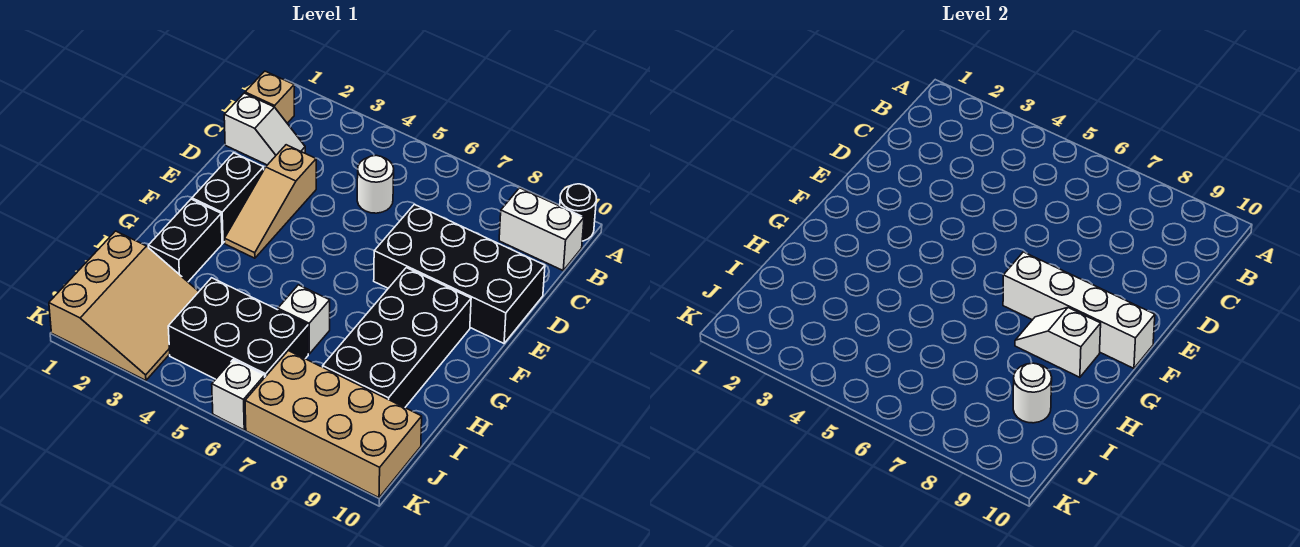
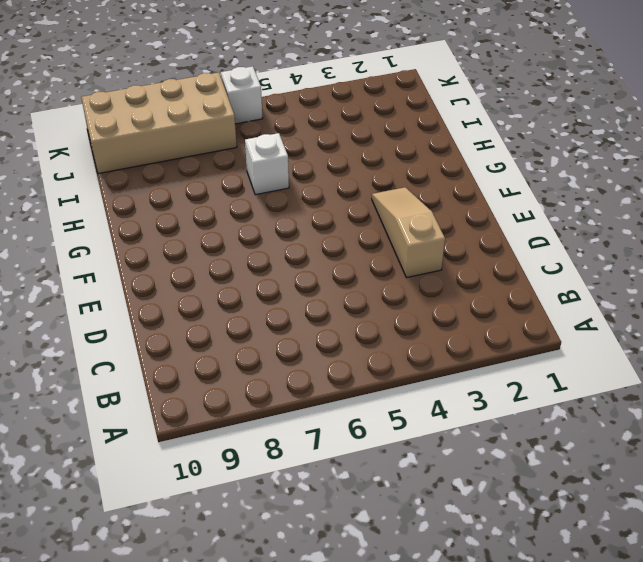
none -> black round brick A10 level 1
none -> tan brick B1 level 1
none -> white brick B9:B10 level 1

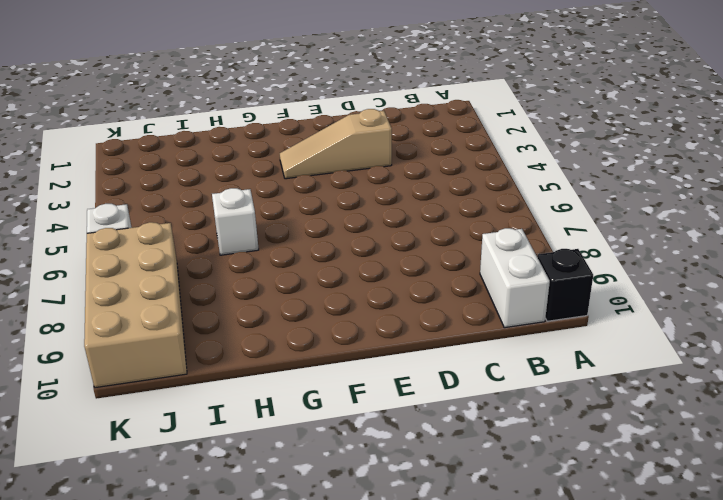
black brick A10 level 1 -> black round brick A10 level 1
none -> tan brick B1 level 1
none -> white slope C1:C2 level 1 top 1
none -> white round brick C5 level 1

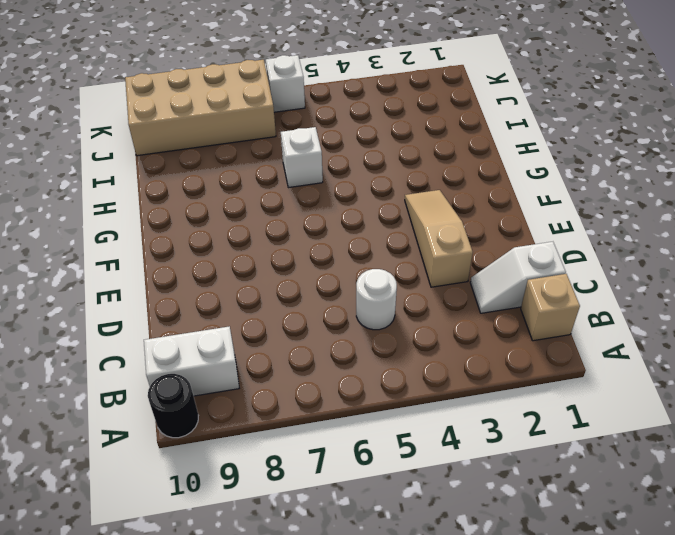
none -> black brick D7:E10 level 1
none -> black brick E2:F2 level 1
none -> black brick F8:I9 level 1

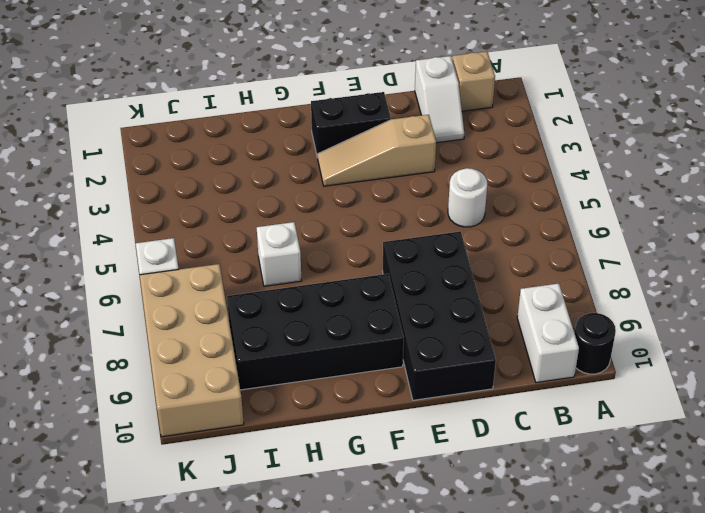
none -> black brick G2:H2 level 1
none -> tan slope I1:K3 level 1 top 1
none -> black brick I4:J6 level 1

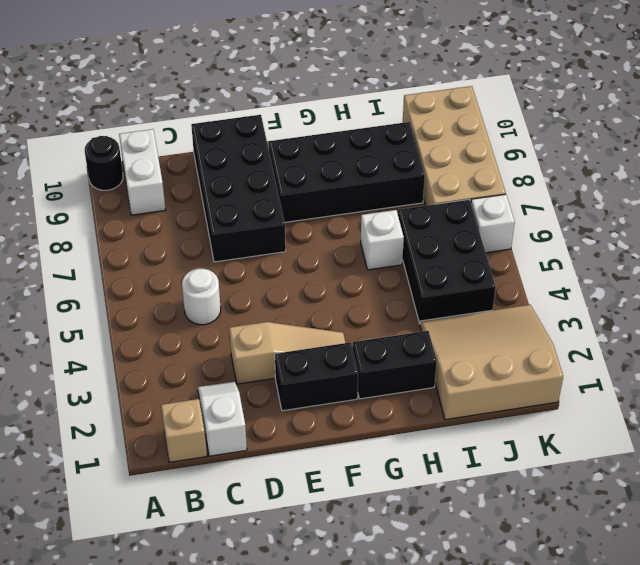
none -> white brick F7:F10 level 2
none -> white slope G8:G9 level 2 top 9
none -> white round brick I9 level 2

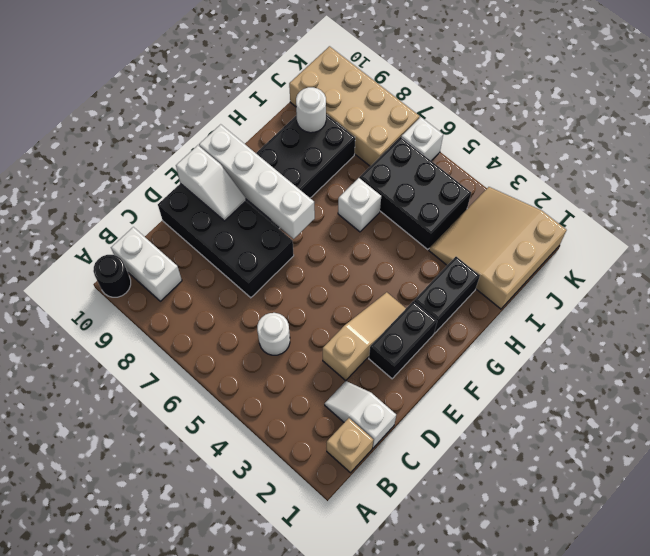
white slope E9:E10 level 2 top 10 -> white slope G8:G9 level 2 top 9

